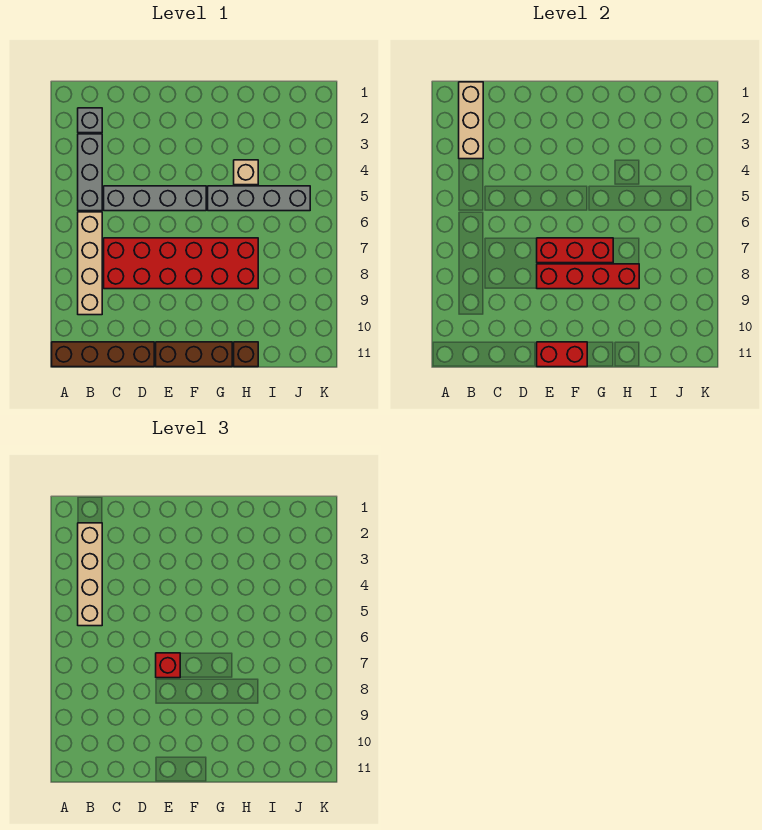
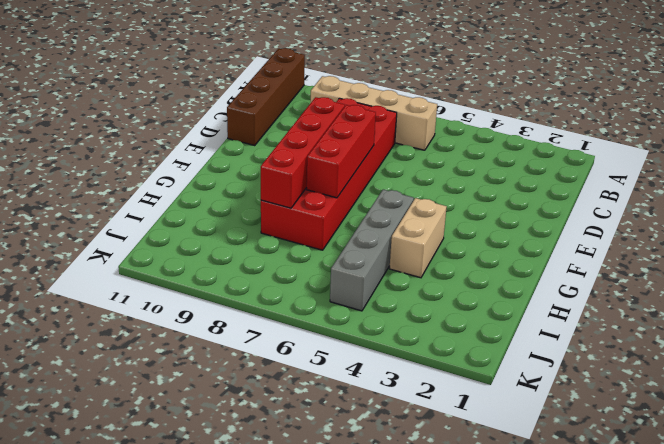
tan brick G4:H4 level 1 -> tan brick H4 level 1
none -> grey brick B2 level 1
none -> grey brick B3:B5 level 1
none -> grey brick C5:F5 level 1

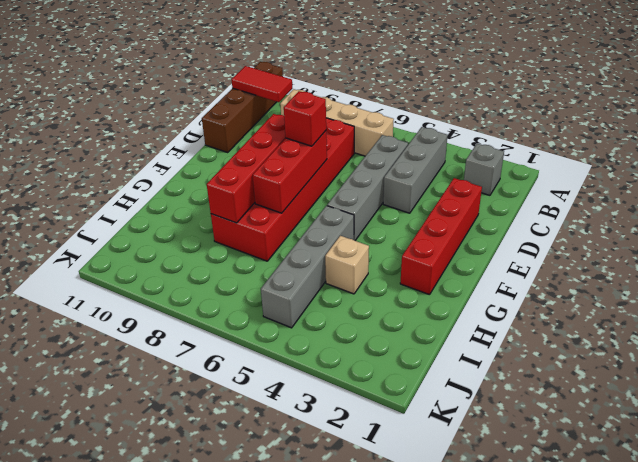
grey brick B4:D4 level 1 -> grey brick B3:B5 level 1
red tile B10:B11 level 2 -> none
red brick D2:G2 level 1 -> none
none -> brown brick E11:G11 level 1
none -> brown brick H11 level 1
none -> tan brick B1:B3 level 2

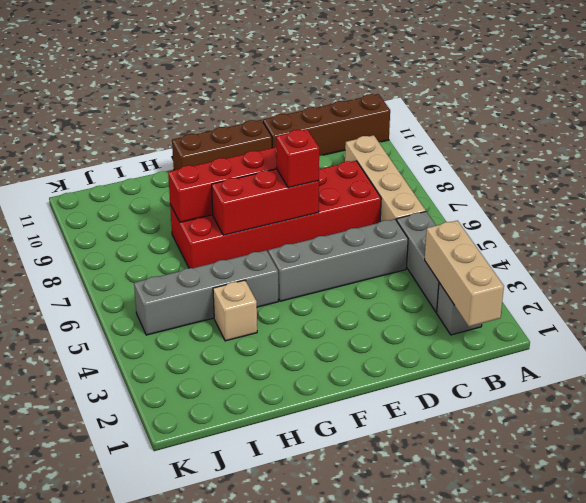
none -> brown brick H11 level 1
none -> red brick E11:F11 level 2
none -> tan brick B2:B5 level 3

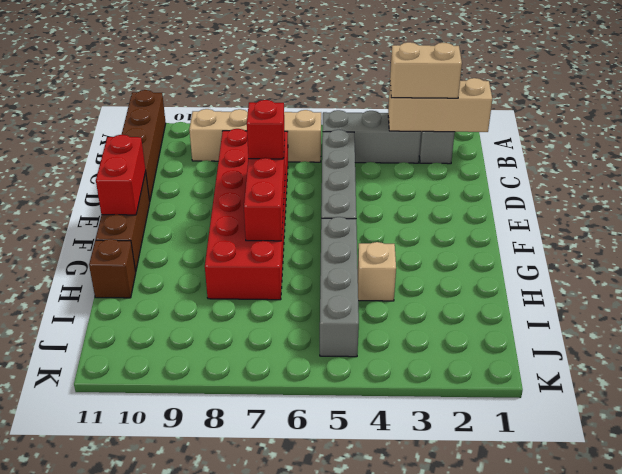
tan brick B2:B3 level 3 -> tan brick B2:B5 level 3
none -> red brick E8:H8 level 2

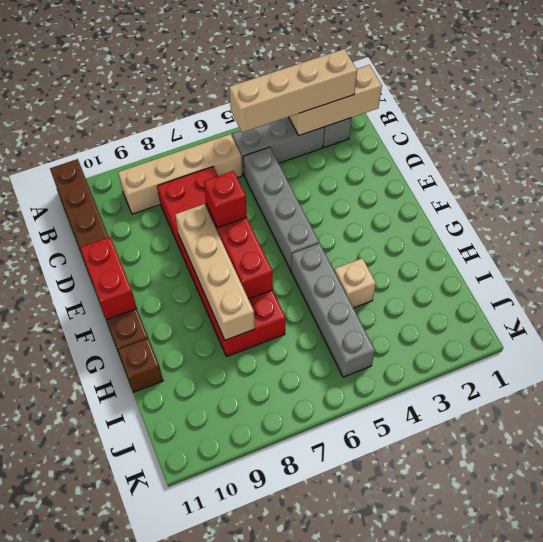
tan brick E8:H8 level 2 -> red brick E8:H8 level 2

